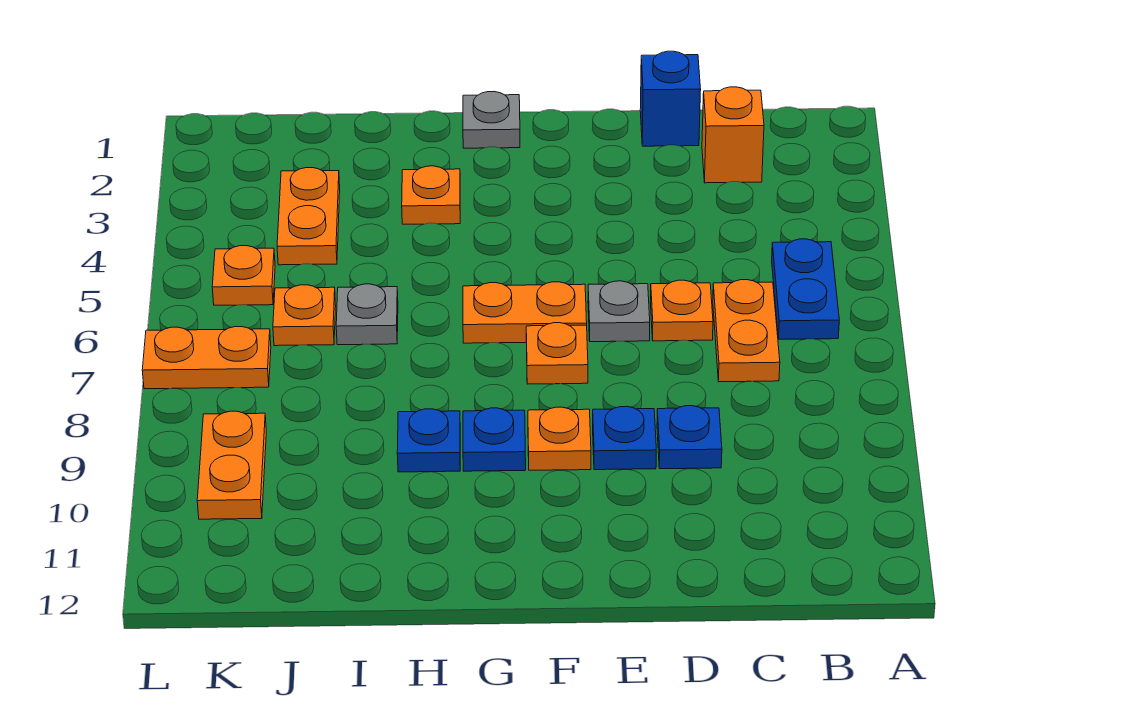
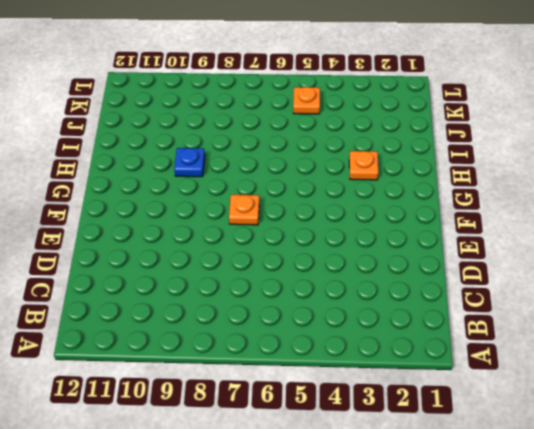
none -> blue plate B5:B6 level 1
none -> orange brick C2 level 1
none -> orange plate C6:C7 level 1

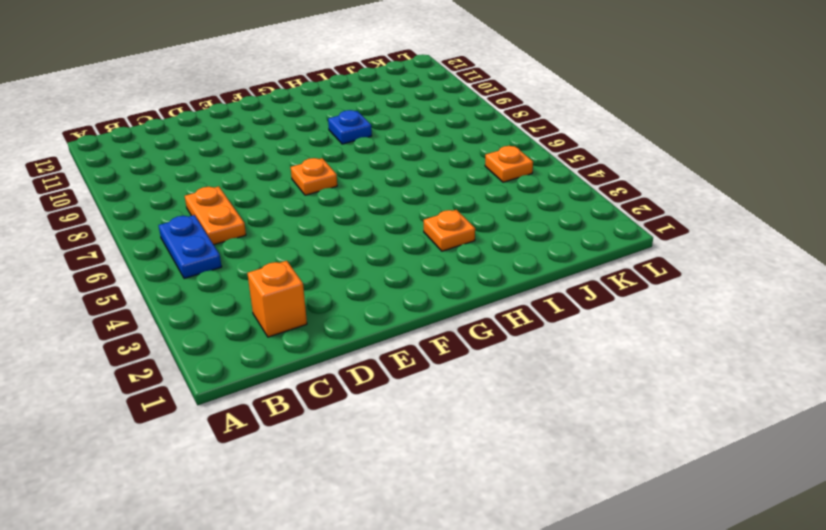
none -> blue brick D1 level 1
none -> orange plate D6 level 1
none -> blue plate D9 level 1

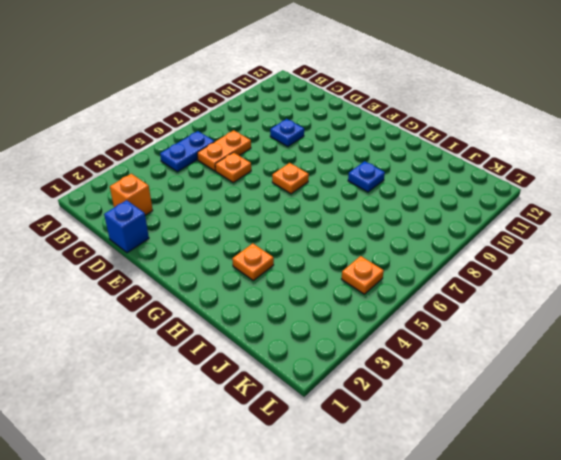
none -> grey plate E6 level 1
none -> blue plate E9 level 1
none -> orange plate F6:G6 level 1

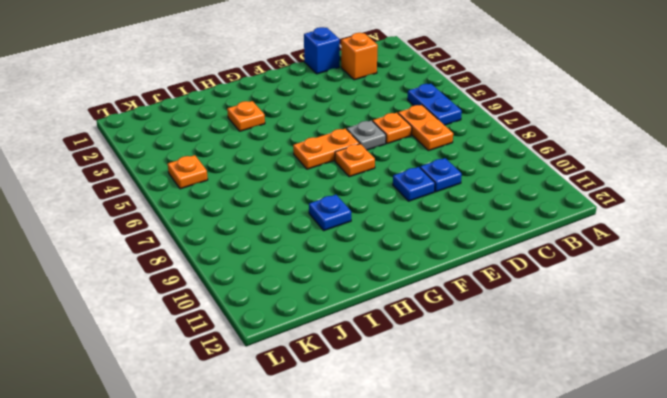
none -> orange plate F9 level 1
none -> grey plate G1 level 1
none -> blue plate G9 level 1

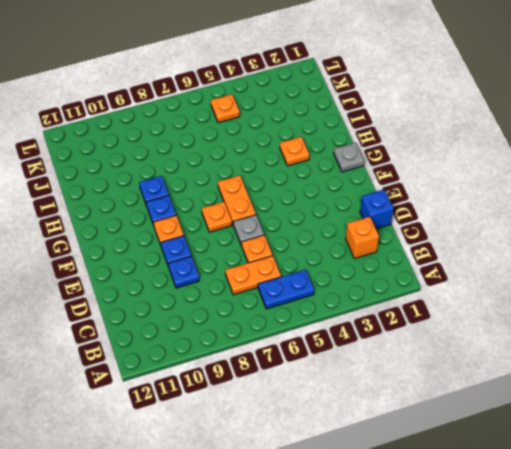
none -> grey plate I6 level 1
none -> orange plate J3:J4 level 1
none -> orange plate J6 level 1

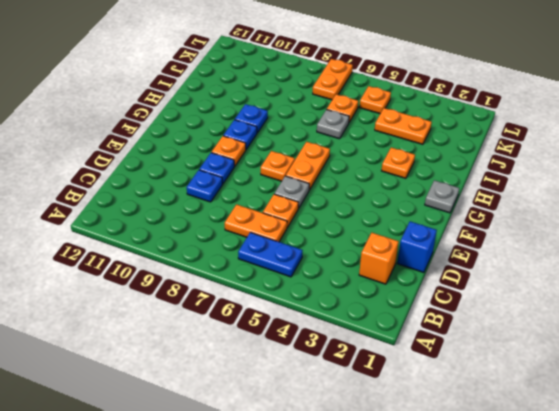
none -> orange plate K9:K10 level 1

